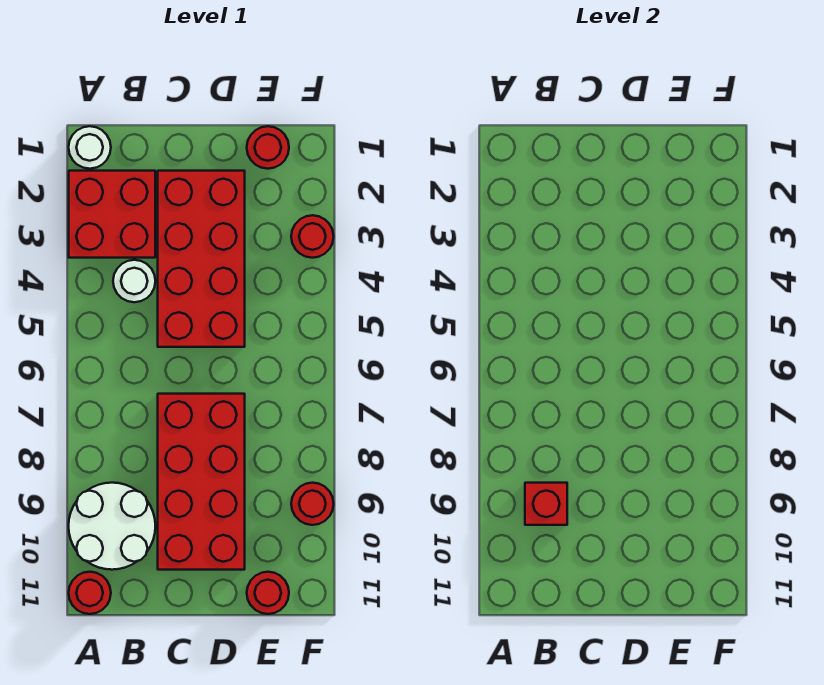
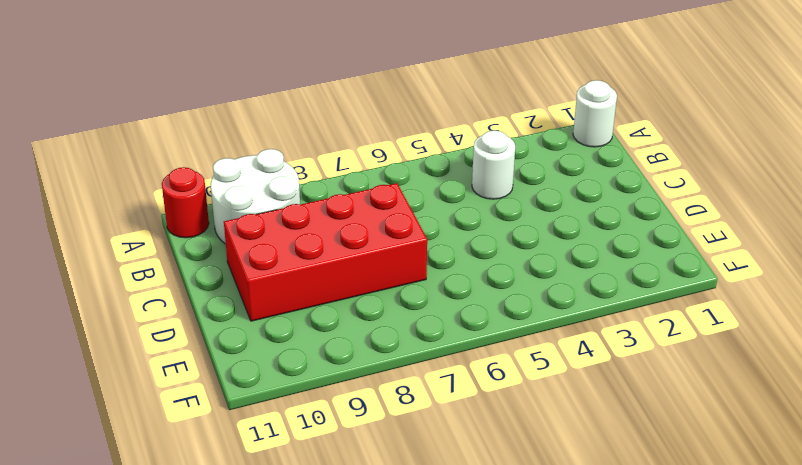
none -> red brick A2:B3 level 1
none -> red brick C2:D5 level 1
none -> red round brick E1 level 1

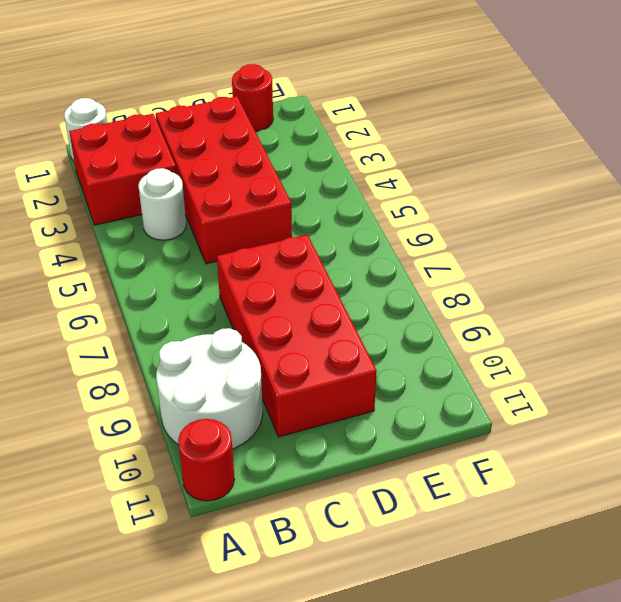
none -> red round brick E11 level 1
none -> red round brick F3 level 1
none -> red round brick F9 level 1

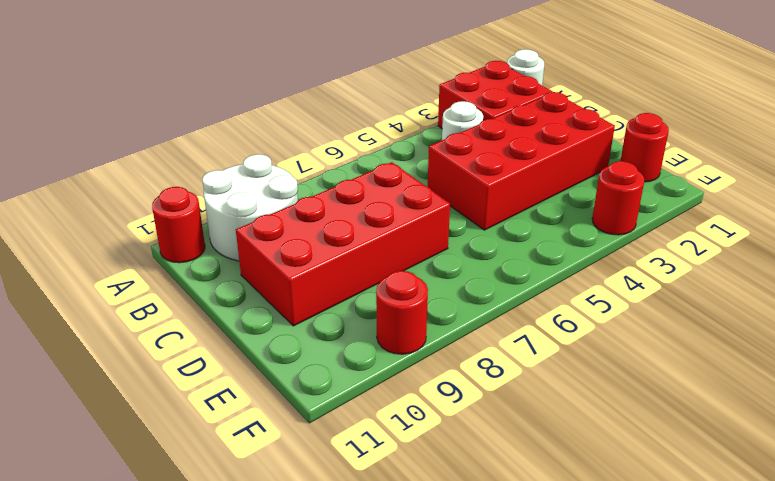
none -> red round brick E11 level 1
none -> red brick B9 level 2

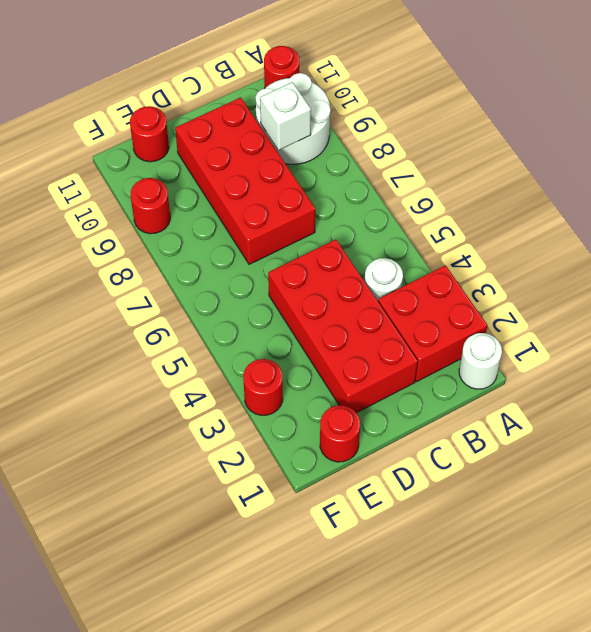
white brick B9 level 2 -> red brick B9 level 2

